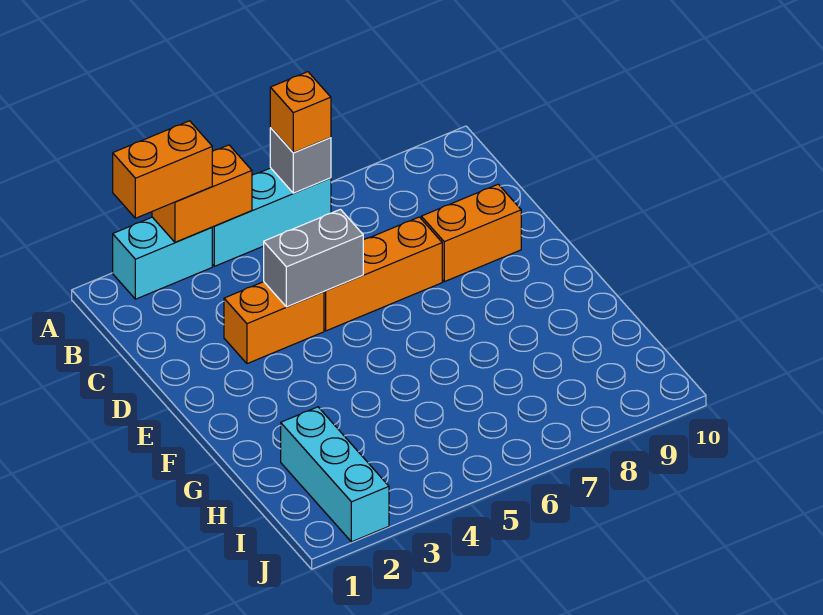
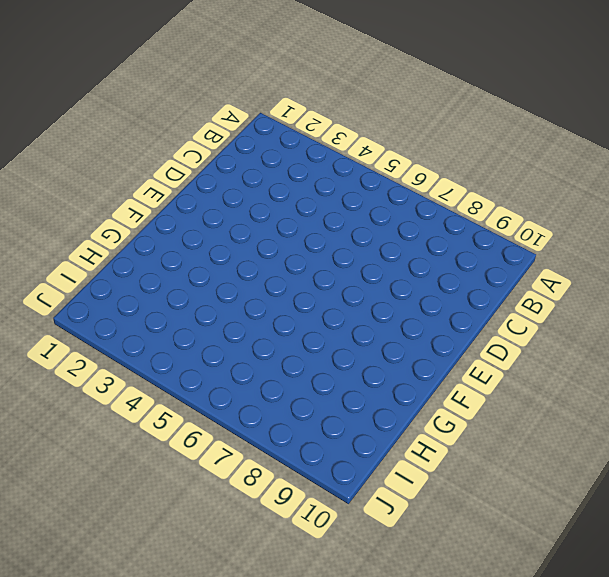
none -> cyan brick A2:A3 level 1
none -> cyan brick A4:A6 level 1

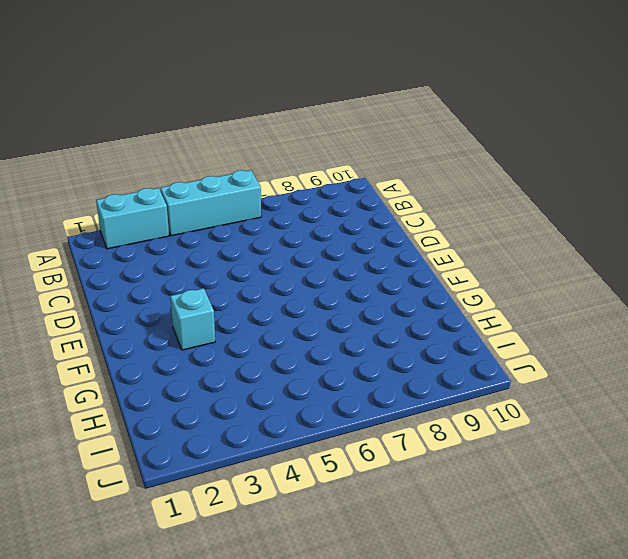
cyan brick F3 level 1 -> none
none -> orange brick D3:D4 level 1
none -> orange brick D5:D7 level 1

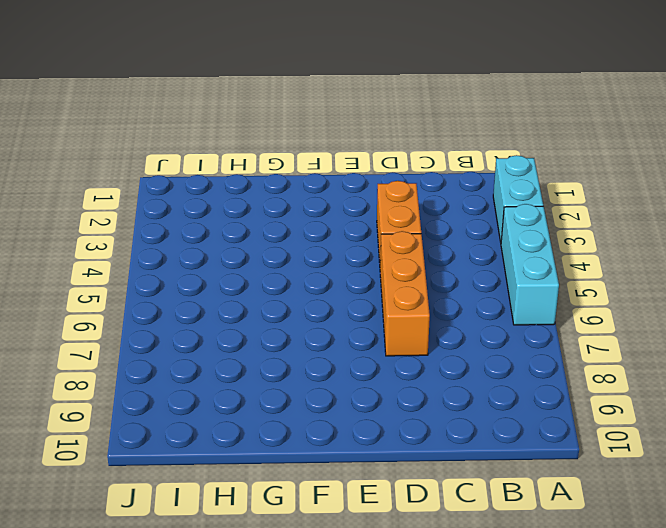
none -> orange brick D8:D9 level 1
none -> cyan brick H2:J2 level 1

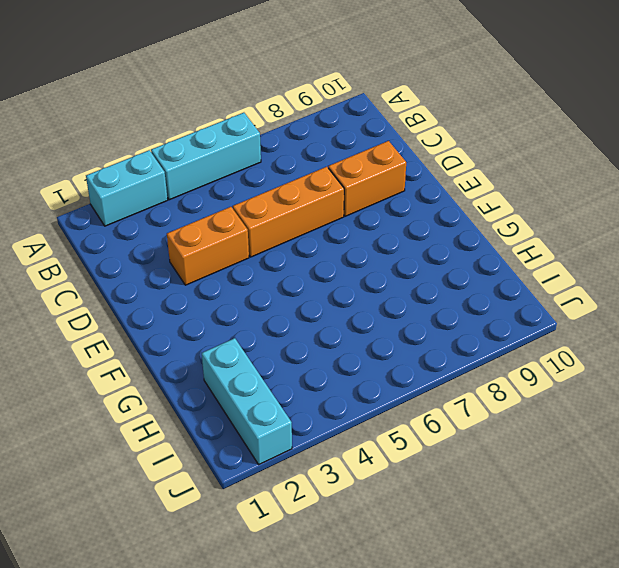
none -> orange brick A3:A4 level 2
none -> grey brick A6 level 2

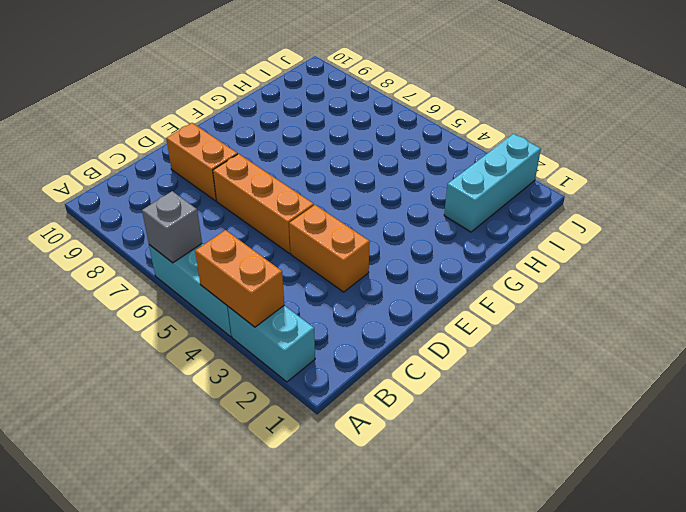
none -> grey brick D4:D5 level 2
none -> orange brick A2:A3 level 3

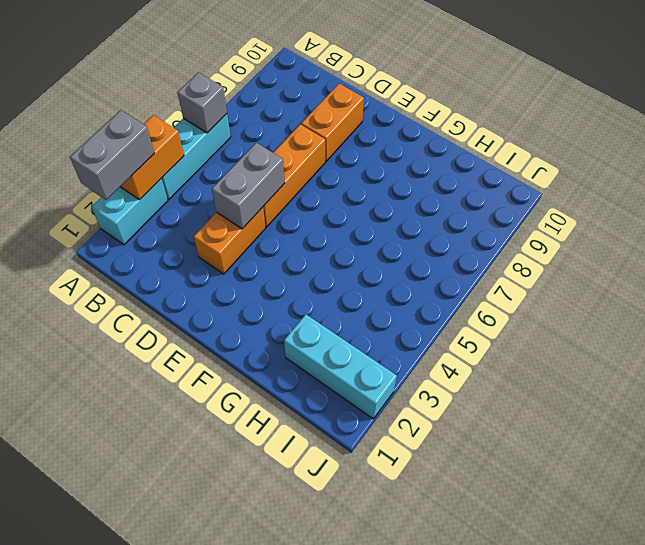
grey brick A2:A3 level 3 -> orange brick A2:A3 level 3
none -> orange brick A6 level 3

